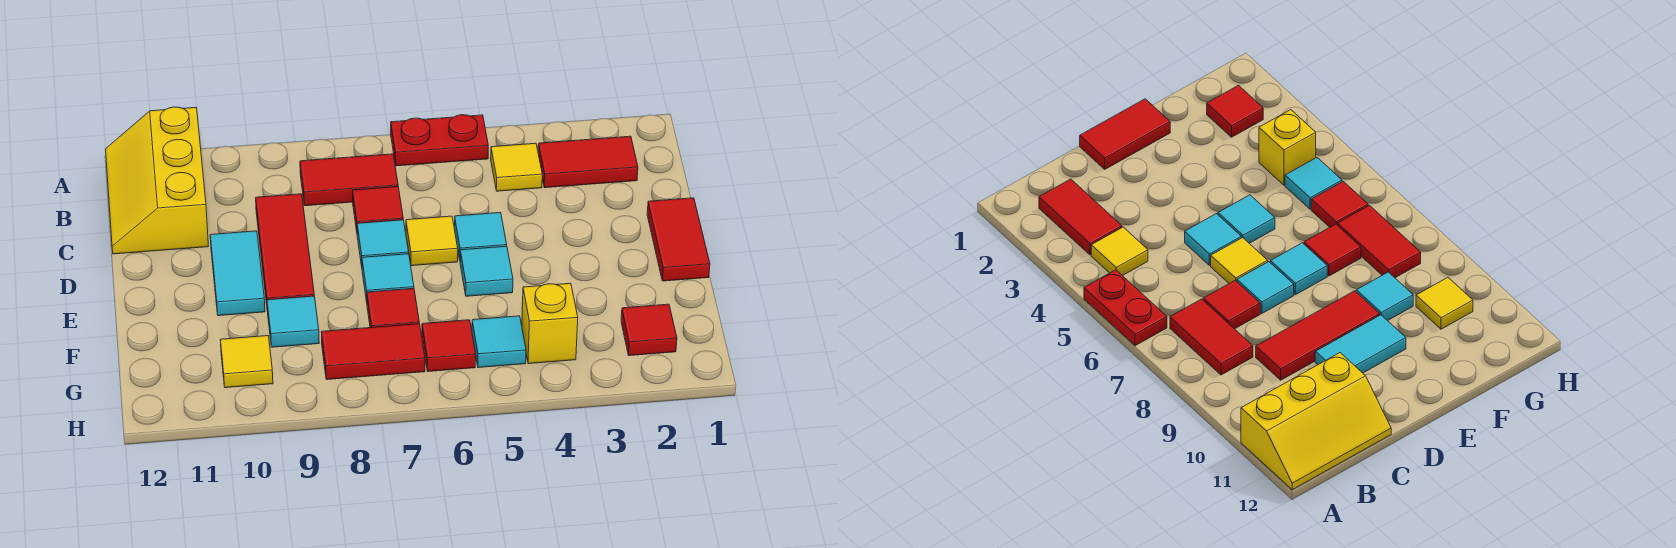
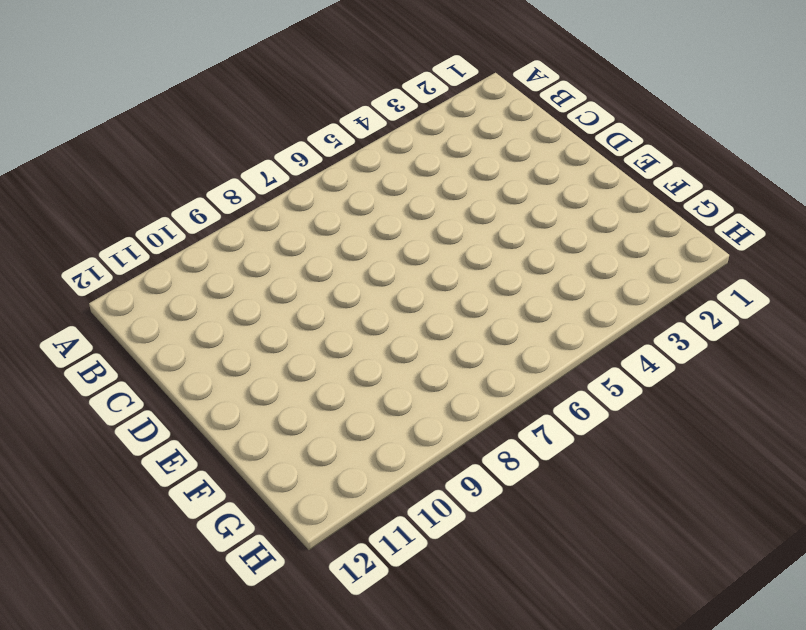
none -> red plate A5:A6 level 1
none -> yellow slope A11:C12 level 1 top 11
none -> red tile B2:B3 level 1

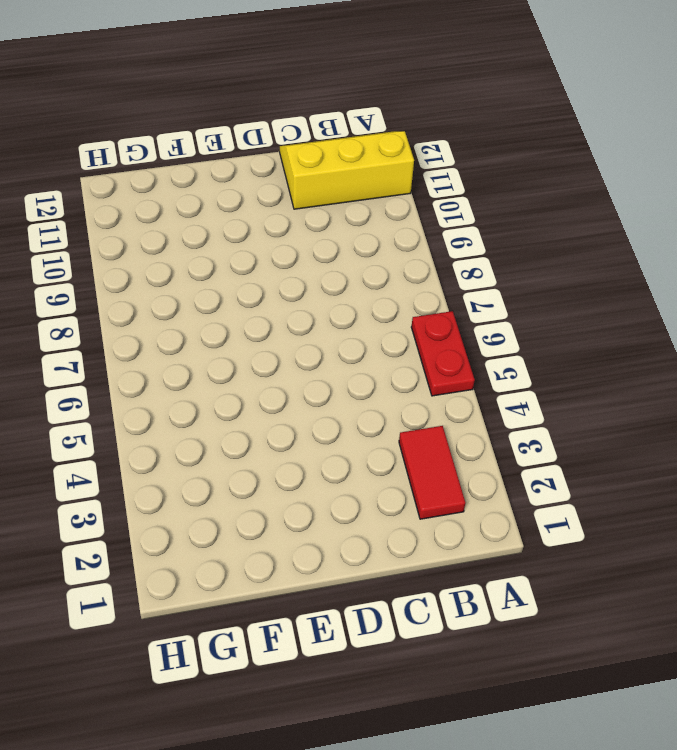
none -> yellow tile B4 level 1
none -> red tile B7:B8 level 1
none -> red tile C7 level 1

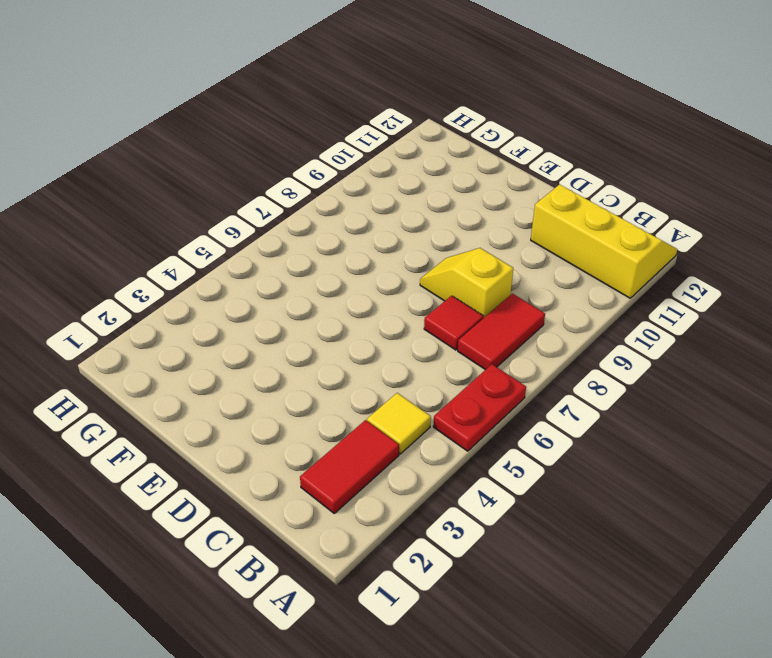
yellow slope C8:D8 level 1 top C -> none
none -> red tile C9:E9 level 1
none -> red tile D1:E1 level 1
none -> cyan tile D5 level 1

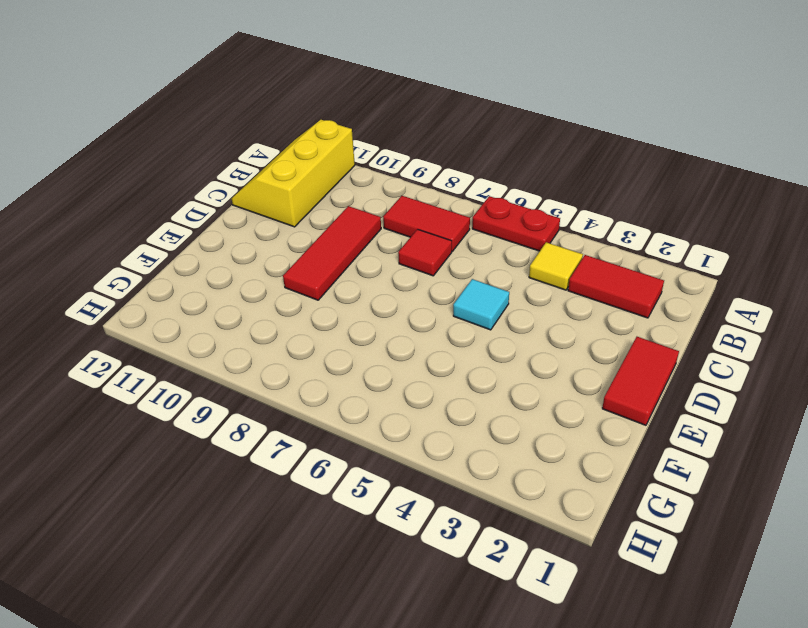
none -> yellow tile D6 level 1
none -> cyan tile D7 level 1
none -> cyan tile D10:E10 level 1

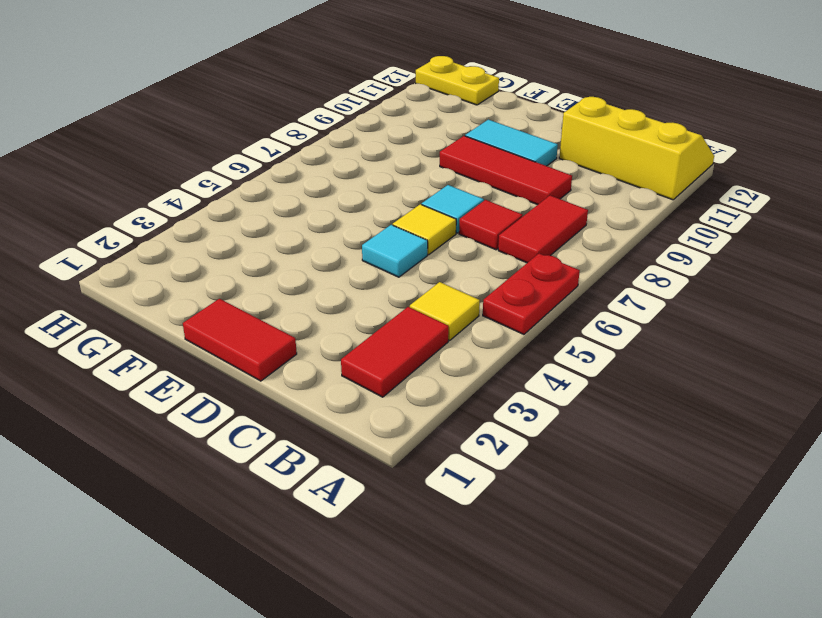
yellow plate G12:H12 level 1 -> none
none -> cyan tile E5 level 1
none -> cyan tile E7 level 1
none -> red tile F7 level 1

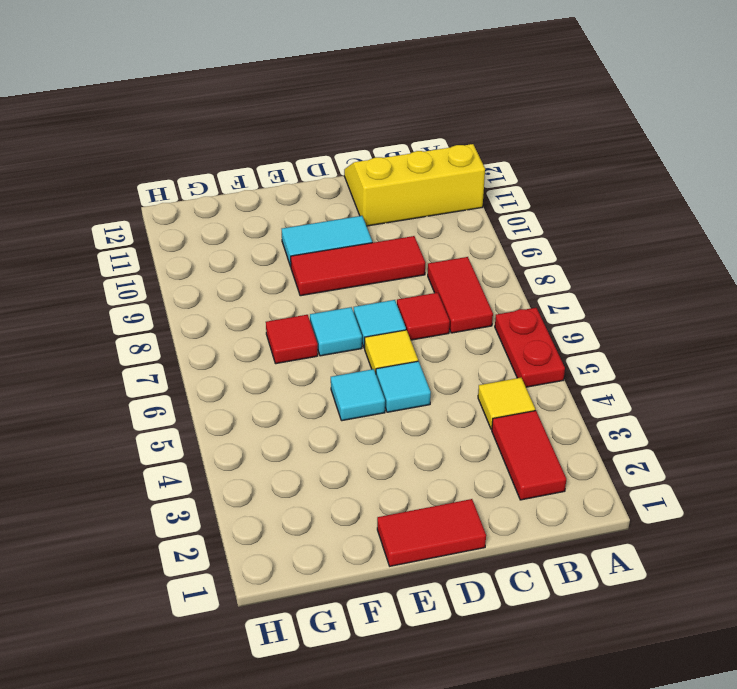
none -> cyan tile F9 level 1
none -> red tile G2 level 1
none -> yellow brick G4 level 1

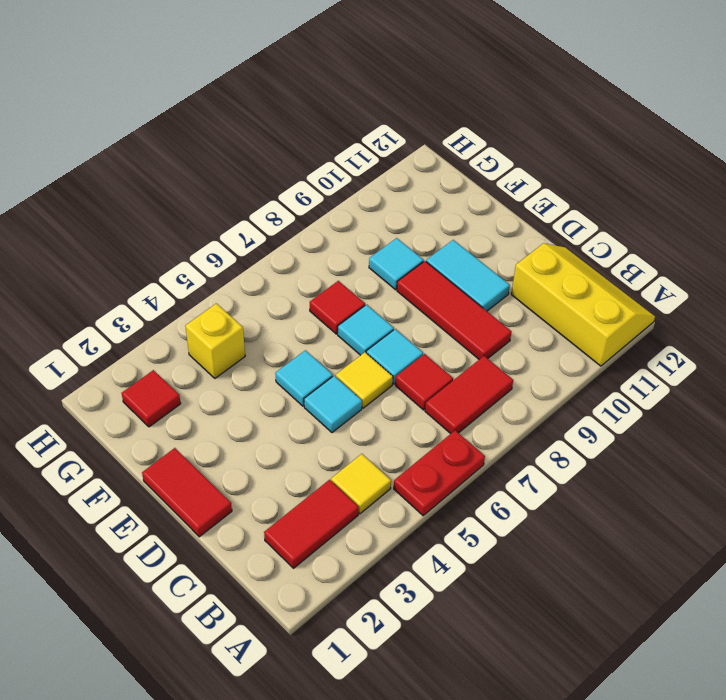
none -> cyan tile G5 level 1
none -> red tile G6 level 1
none -> red tile G7:G8 level 1

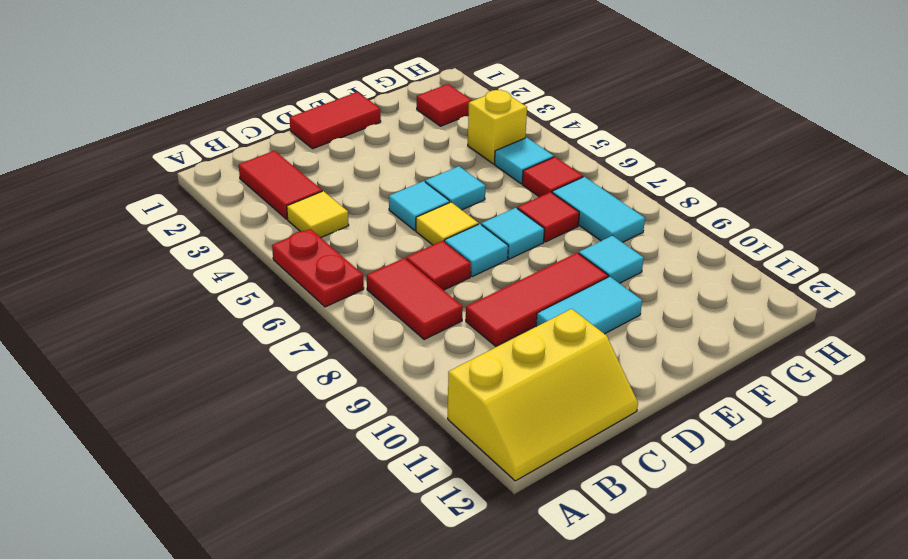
cyan tile G7:G8 level 1 -> red tile G7:G8 level 1
none -> yellow tile G10 level 1

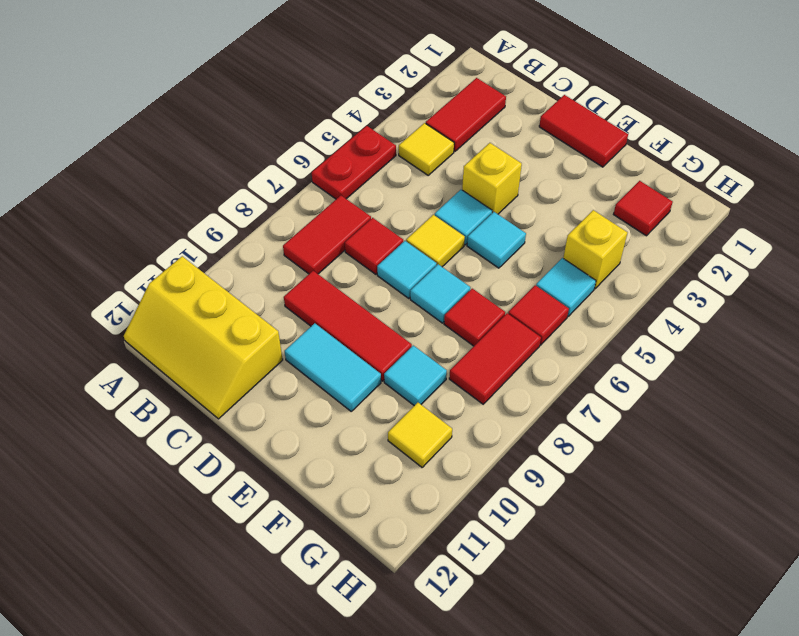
yellow brick D4 level 1 -> none

